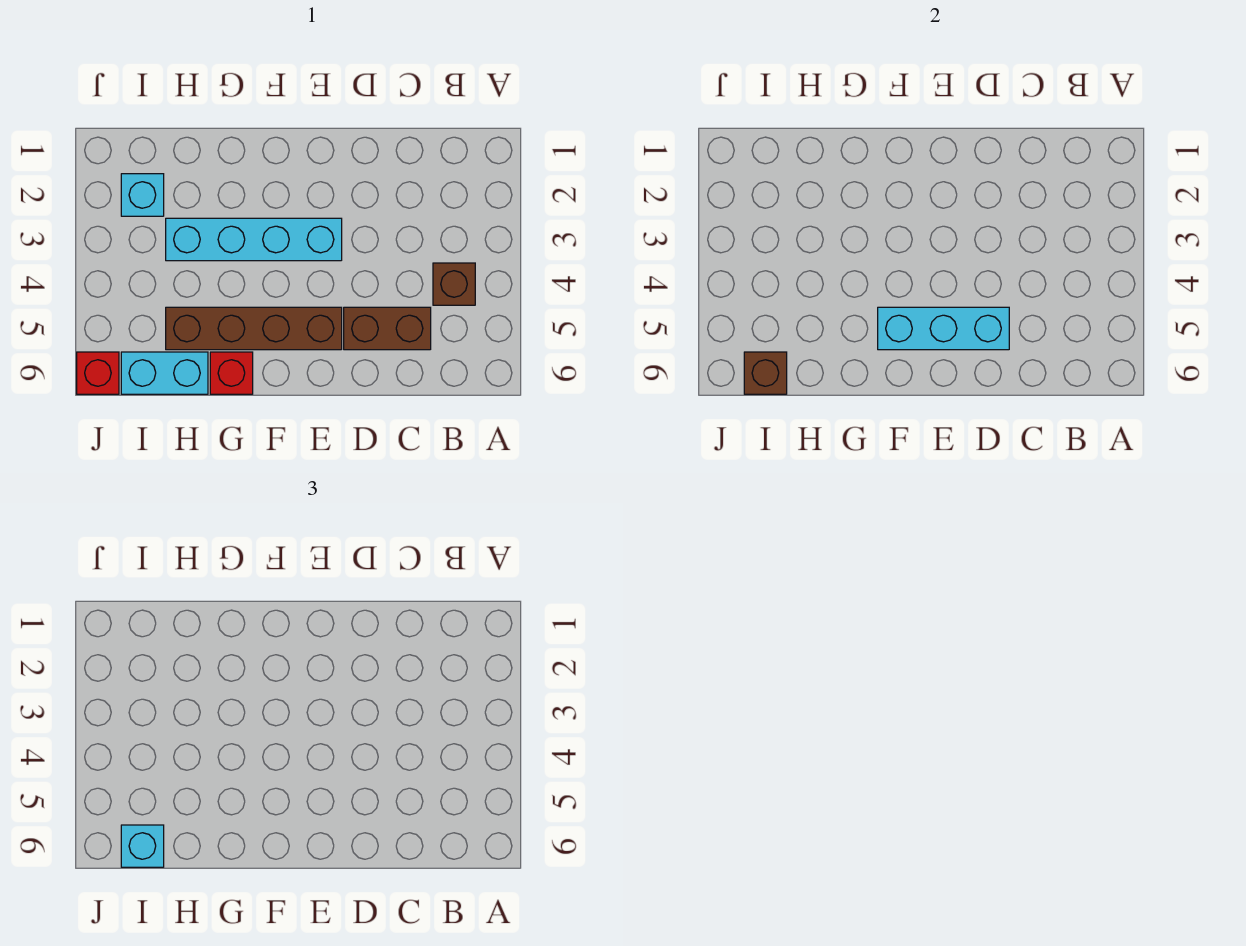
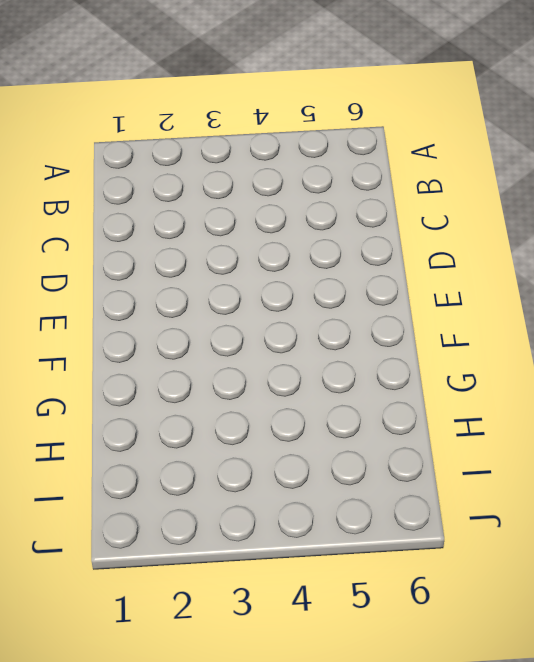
none -> brown brick B4 level 1
none -> brown brick C5:D5 level 1

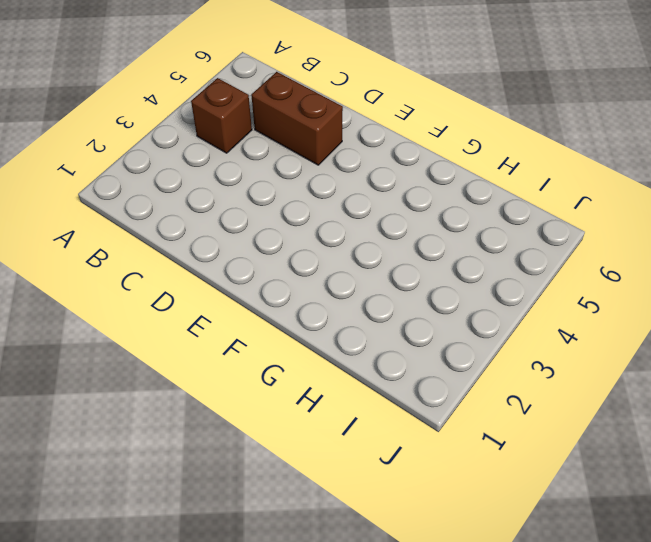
none -> cyan brick E3:H3 level 1
none -> brown brick E5:H5 level 1

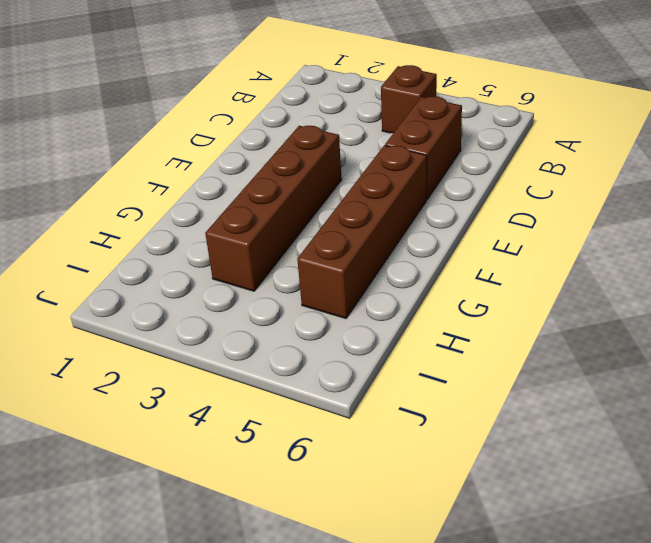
brown brick E3:H3 level 1 -> cyan brick E3:H3 level 1
none -> red brick G6 level 1
none -> cyan brick H6:I6 level 1

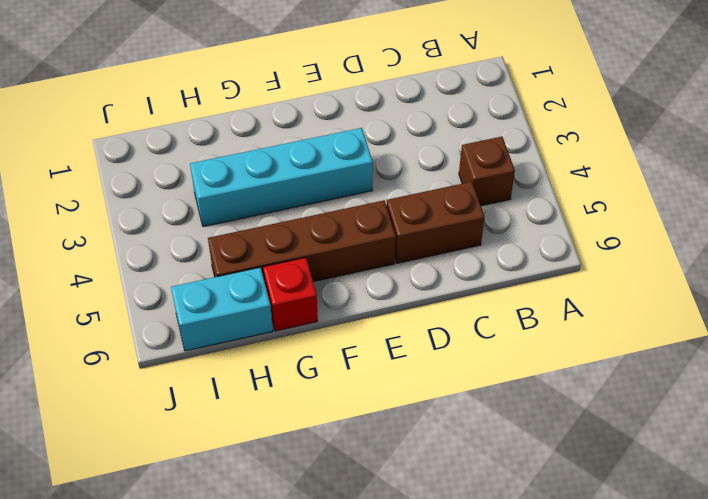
none -> cyan brick I2 level 1
none -> red brick J6 level 1

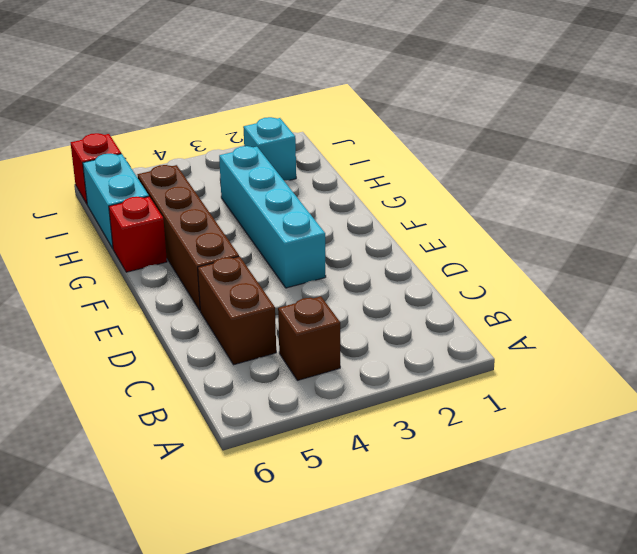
none -> cyan brick D5:F5 level 2
none -> brown brick I6 level 2

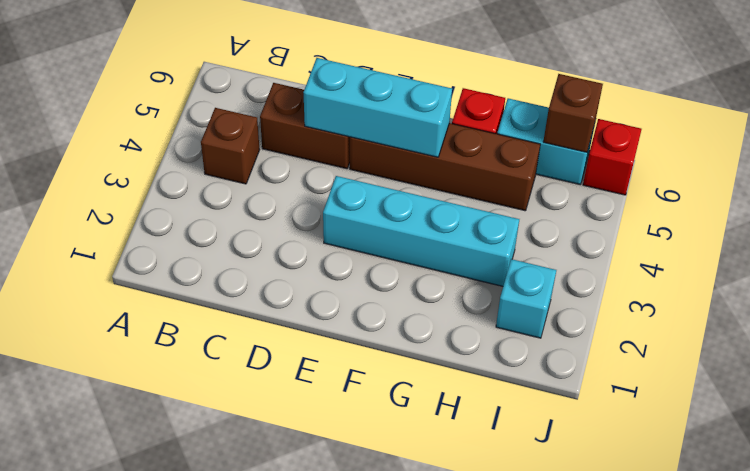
none -> cyan brick I6 level 3

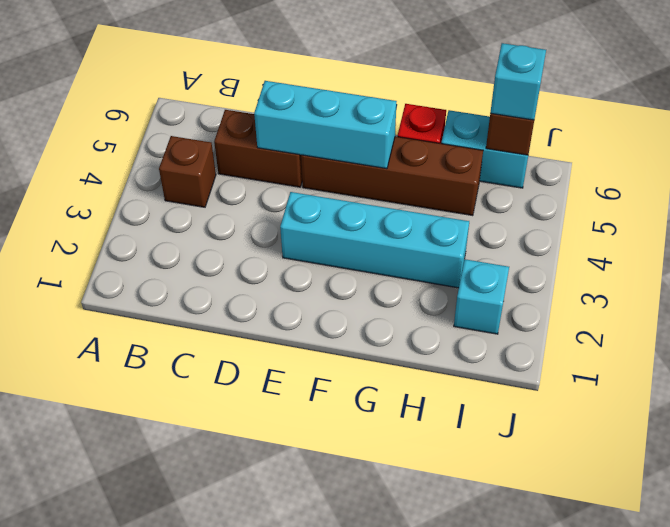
none -> red brick J6 level 1

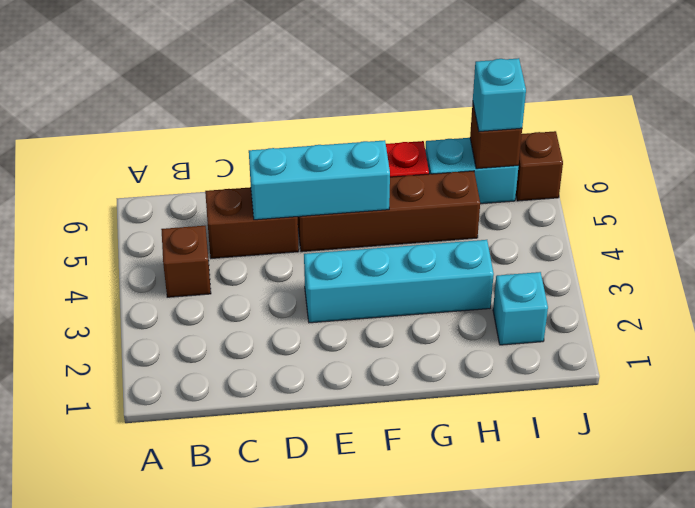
brown brick J6 level 1 -> red brick J6 level 1

